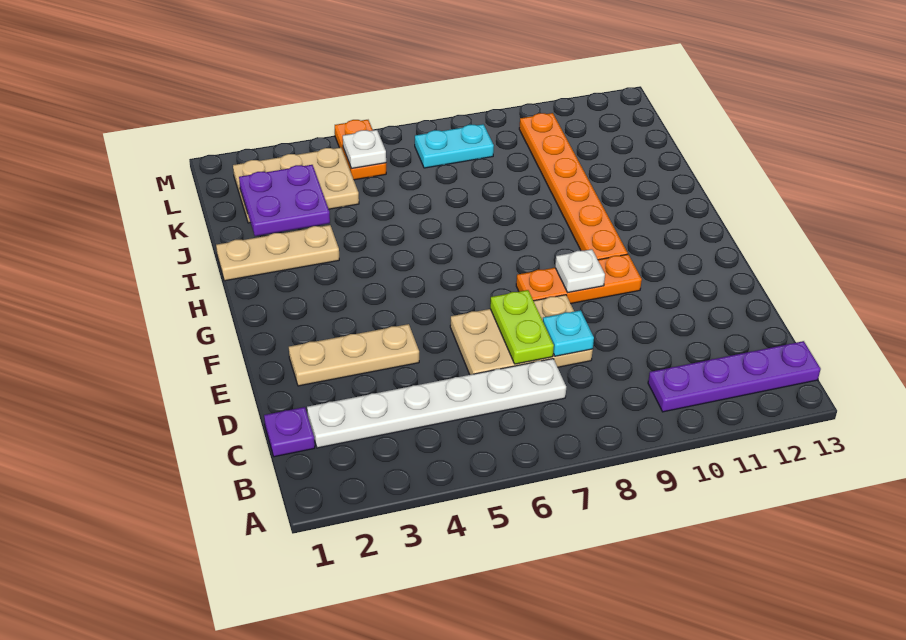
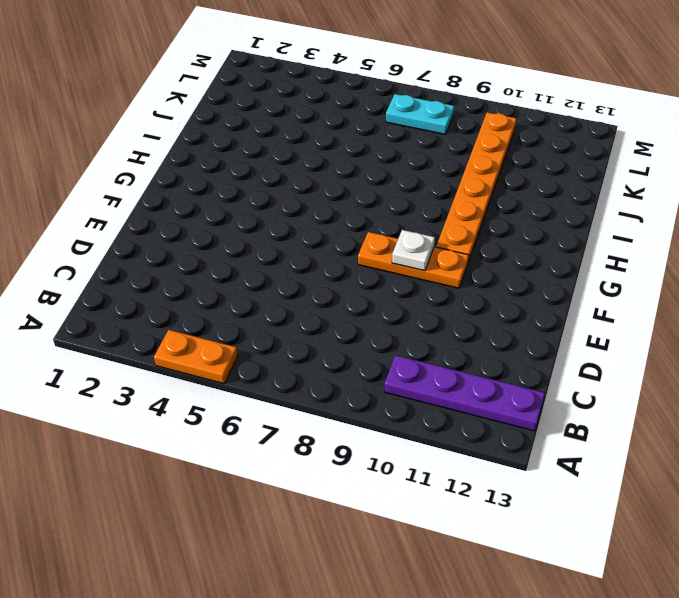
orange plate A4:A5 level 1 -> orange plate L5:M5 level 1
none -> purple plate C1 level 1
none -> white plate C2:C7 level 1
none -> tan plate D6:E8 level 1

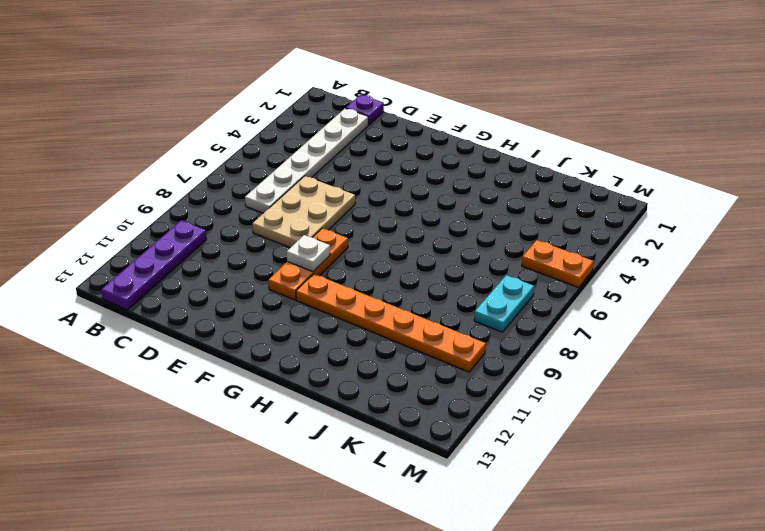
none -> tan plate E2:E4 level 1
none -> tan plate I1:I3 level 1
none -> tan plate K2:L4 level 1

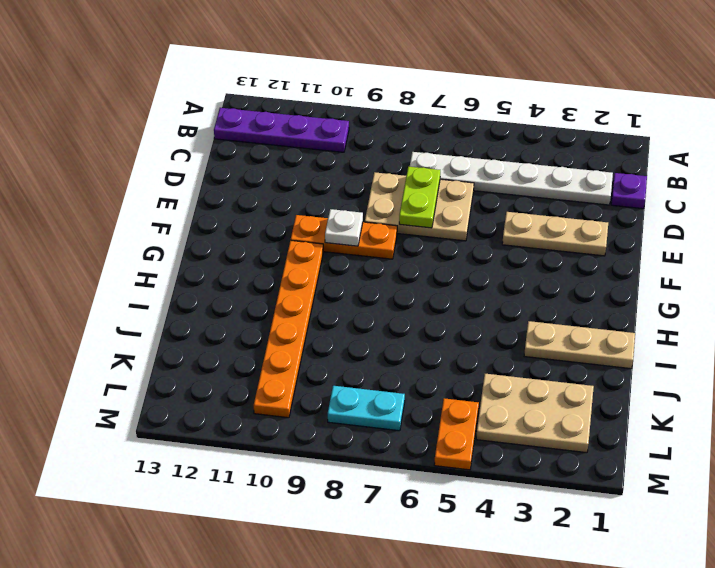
none -> cyan plate D8 level 2
none -> purple plate J2:K3 level 2
none -> white plate L5 level 2

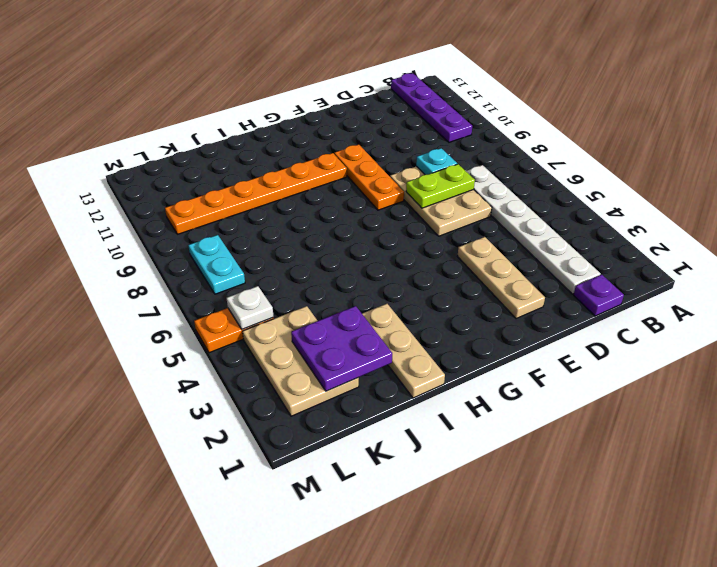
none -> white plate F9 level 2

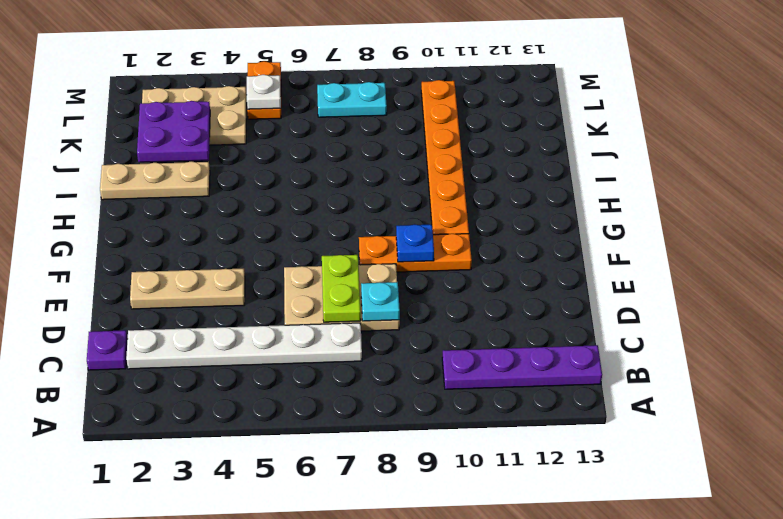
blue plate F9 level 2 -> white plate F9 level 2

